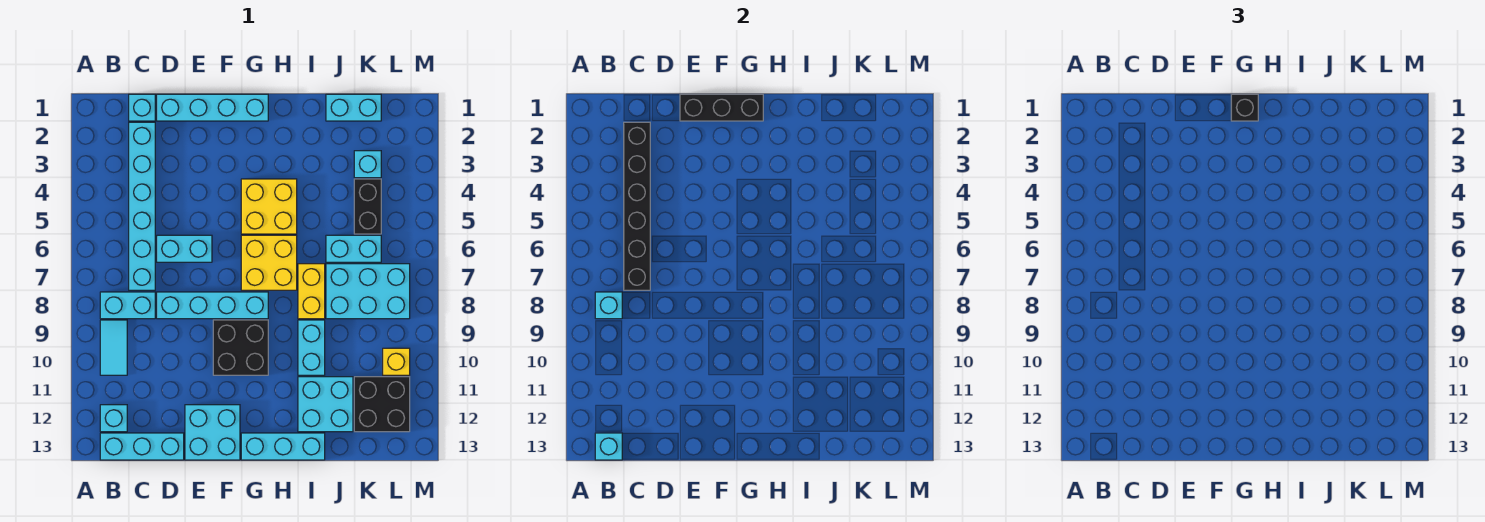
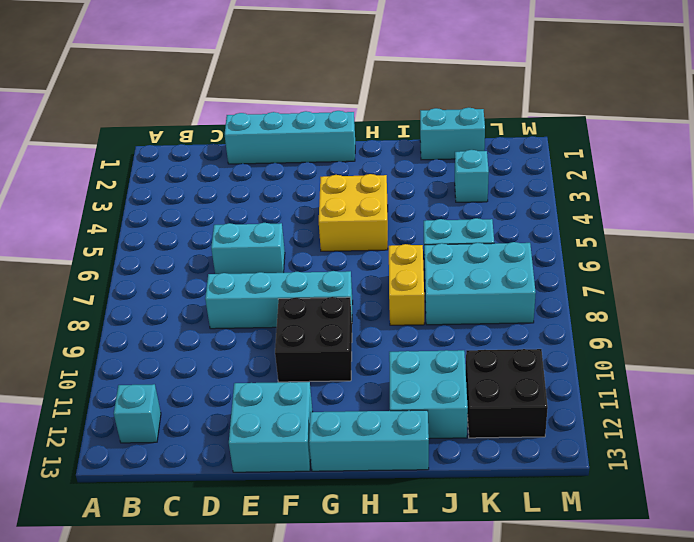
none -> cyan brick B8:C8 level 1
none -> cyan tile B9:B10 level 1
none -> cyan brick B13:D13 level 1

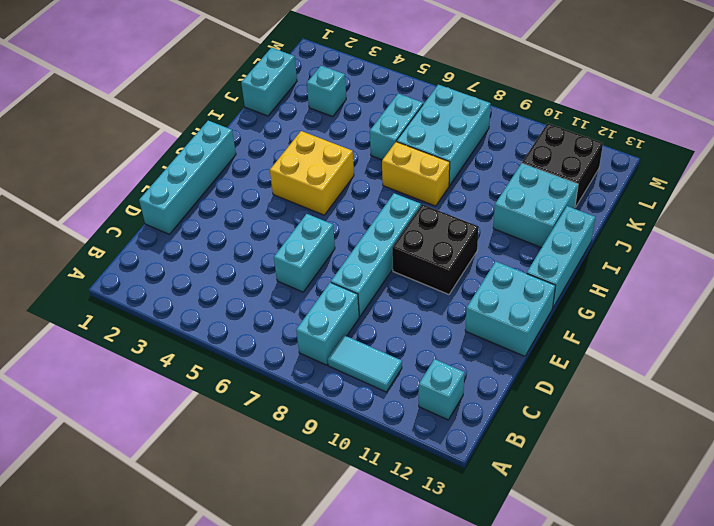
none -> cyan brick B13:D13 level 1
none -> cyan brick C1 level 1
none -> cyan brick C2:C7 level 1

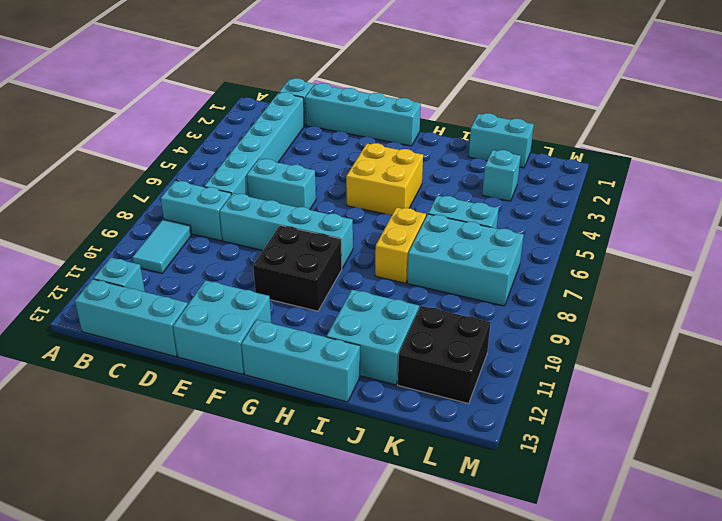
none -> yellow brick G6:H7 level 1
none -> cyan brick I9:I10 level 1
none -> black brick K4:K5 level 1

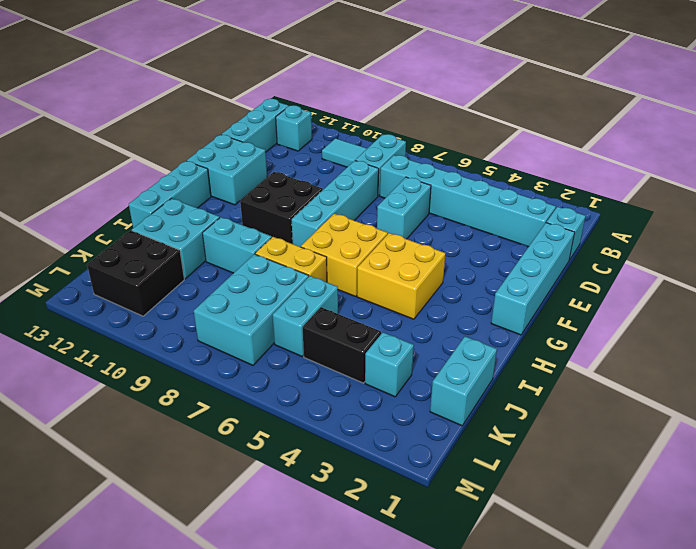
none -> yellow brick L10 level 1
none -> cyan brick B8 level 2
none -> cyan brick B13 level 2

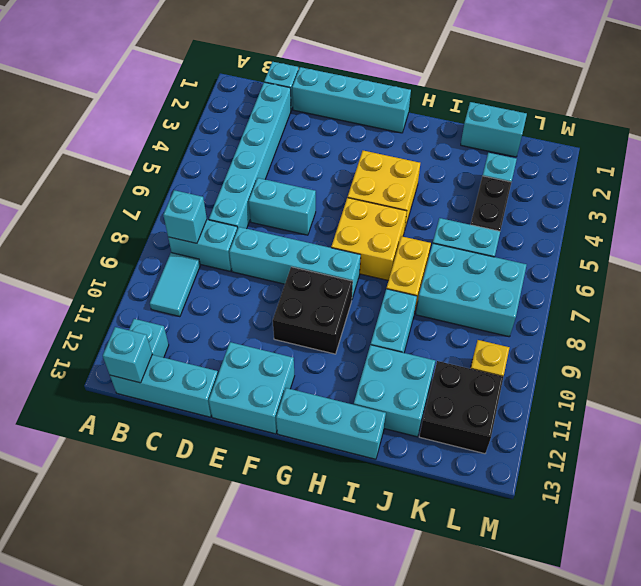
none -> black brick C2:C7 level 2
none -> black brick E1:G1 level 2
none -> black brick G1 level 3

